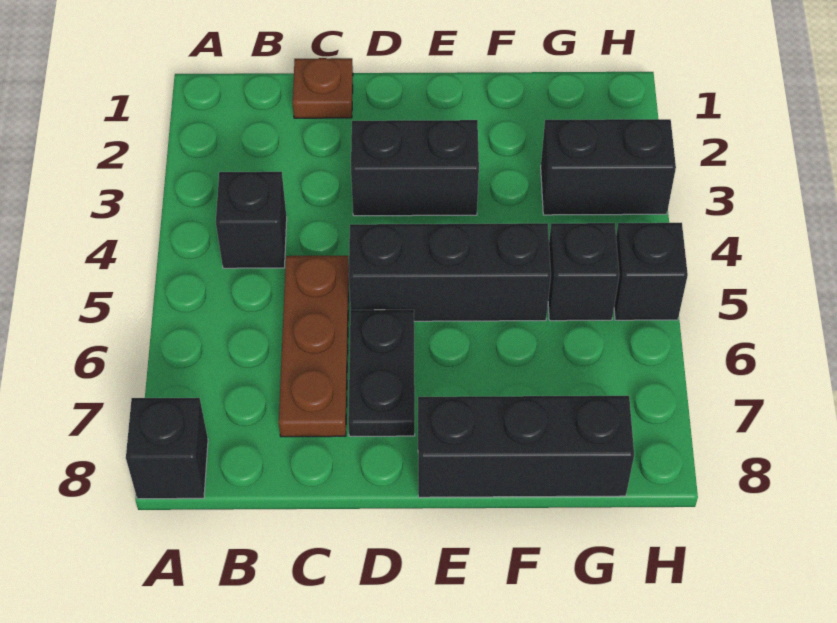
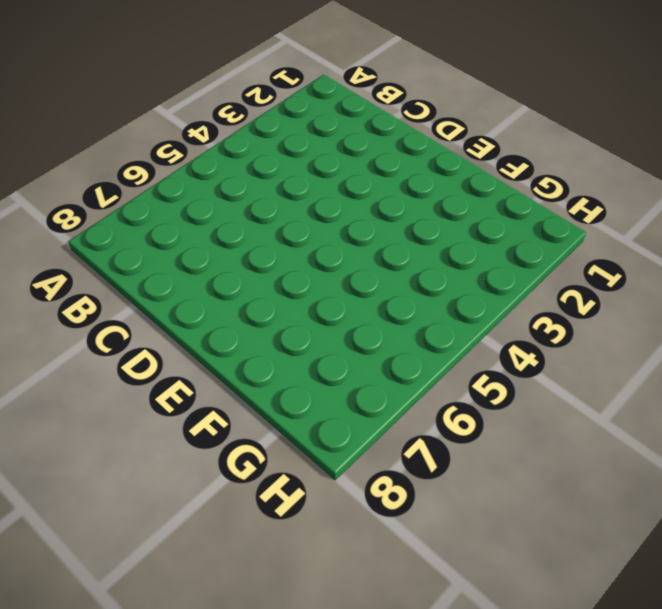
none -> black brick A8 level 1
none -> black brick B4 level 1

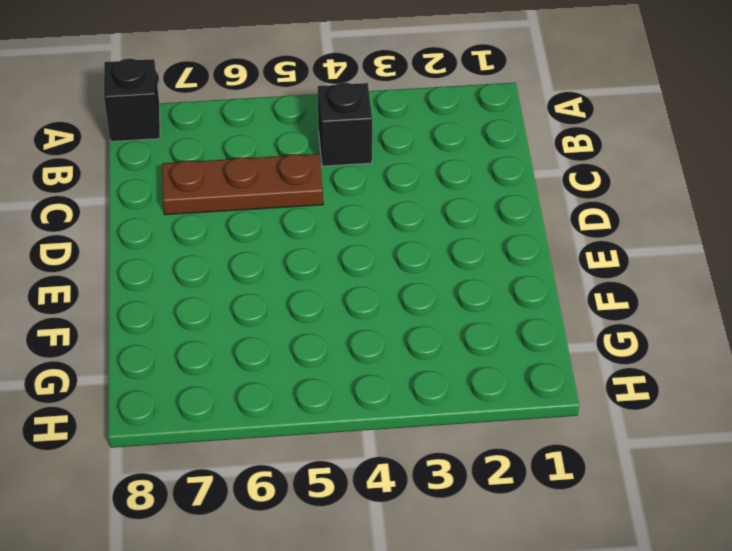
none -> brown plate C1 level 1
none -> black brick D3:E3 level 1

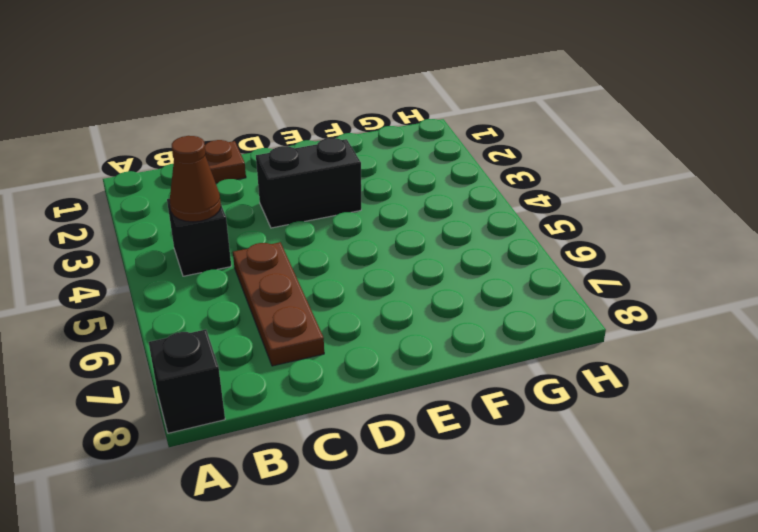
brown cone B4 level 2 -> none
none -> black brick D5:F5 level 1
none -> black plate D6:D7 level 1

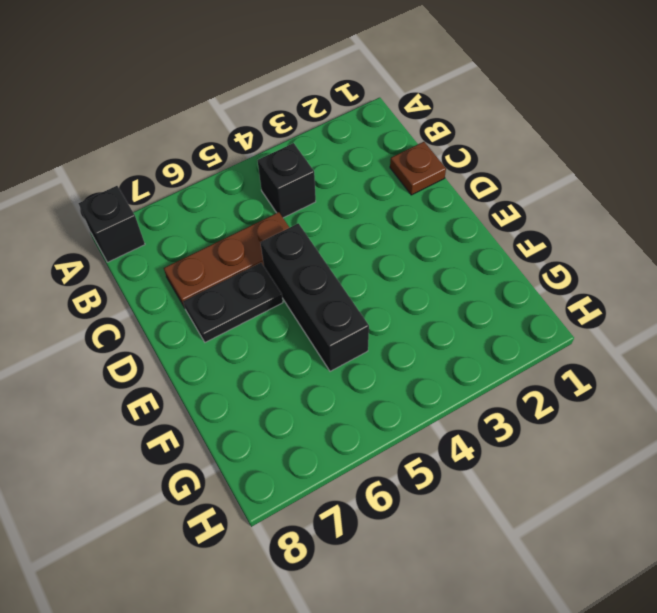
none -> black brick D3:E3 level 1
none -> black brick E8:G8 level 1

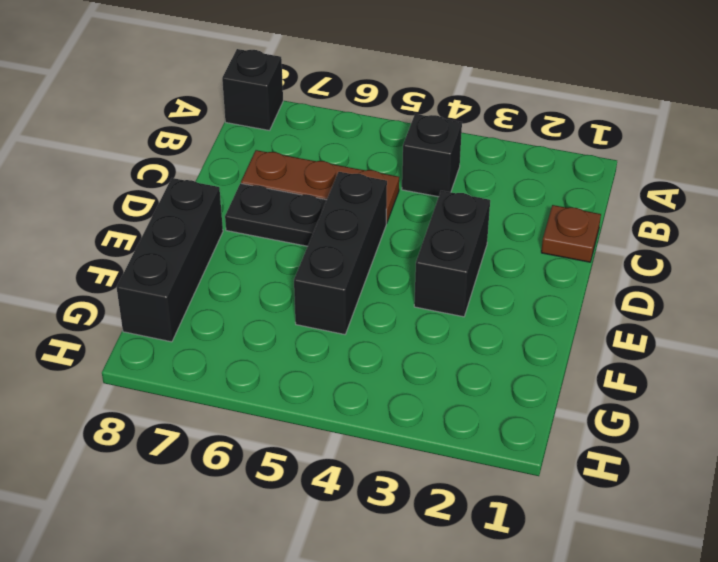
none -> black brick G3:H3 level 1
none -> black brick G5 level 1

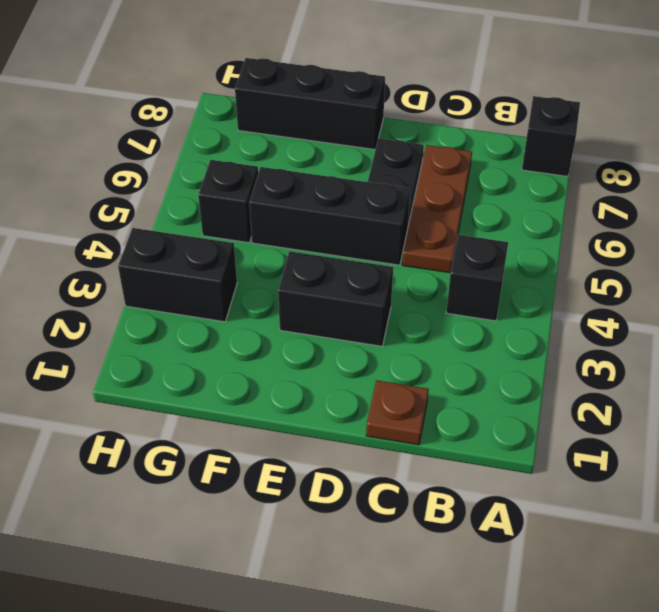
none -> black brick H5 level 1

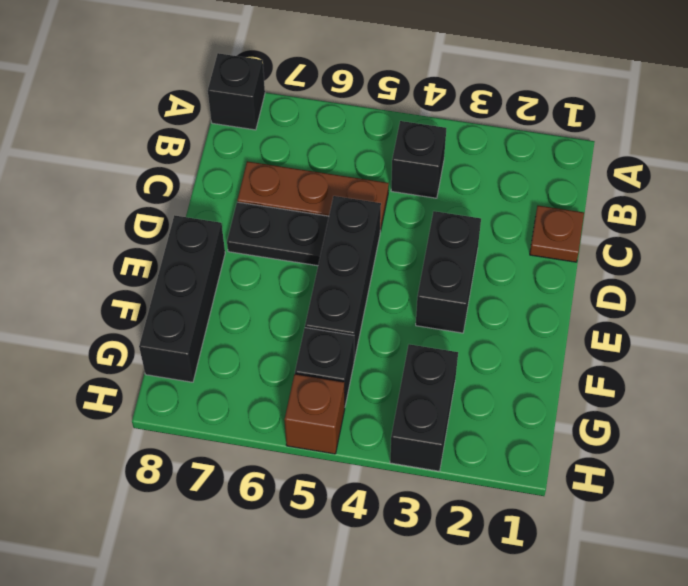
brown brick H5 level 1 -> black brick H5 level 1

